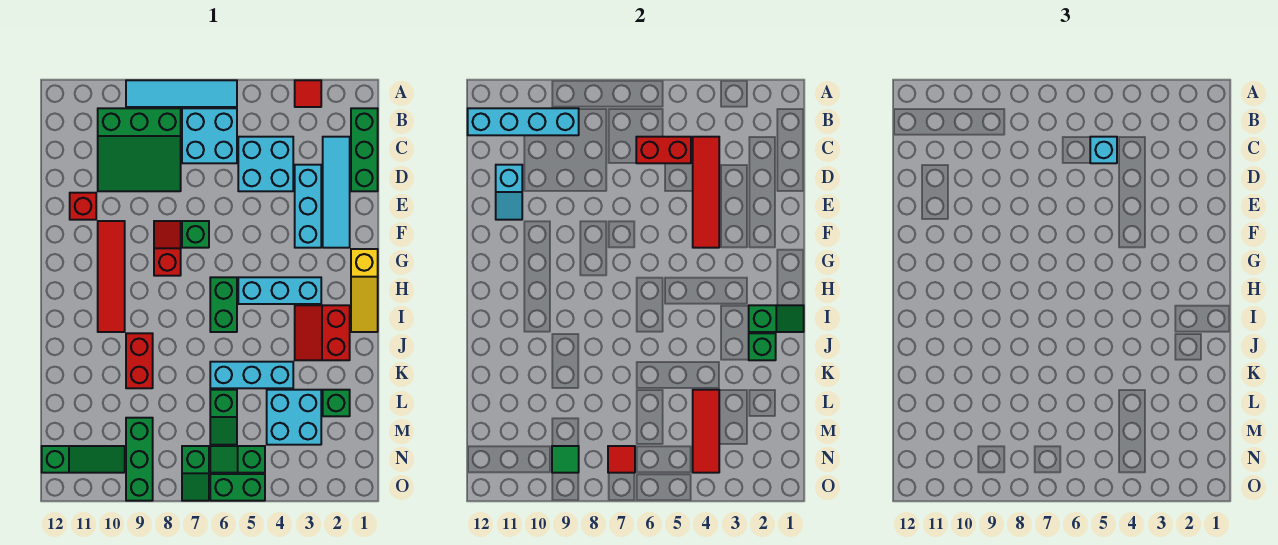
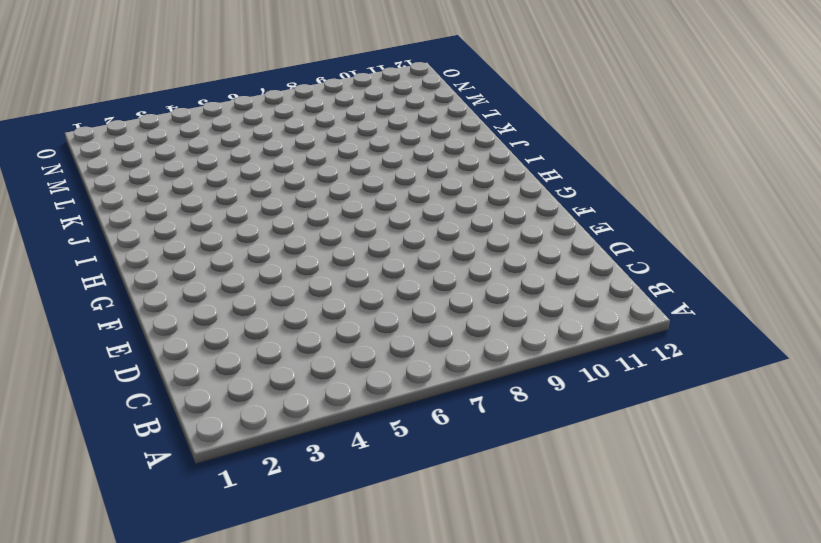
none -> red tile A3 level 1
none -> cyan tile A6:A9 level 1
none -> green brick B1:D1 level 1
none -> cyan brick B6:C7 level 1

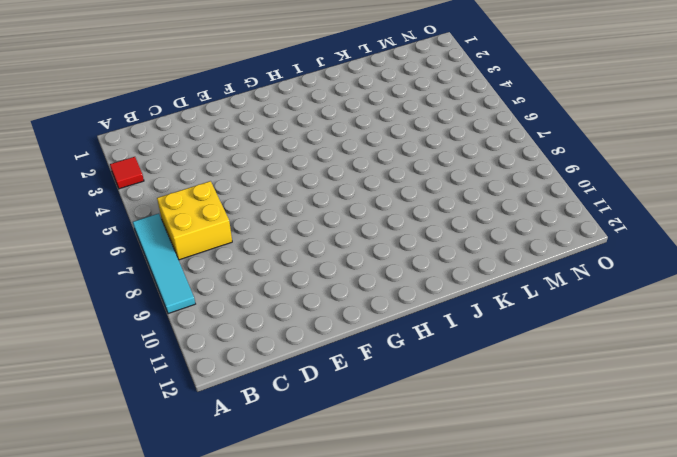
yellow brick B6:C7 level 1 -> cyan brick B6:C7 level 1
none -> green brick B1:D1 level 1
none -> green slope B8:D10 level 1 top B
none -> cyan tile C2:F2 level 1
none -> cyan brick C4:D5 level 1

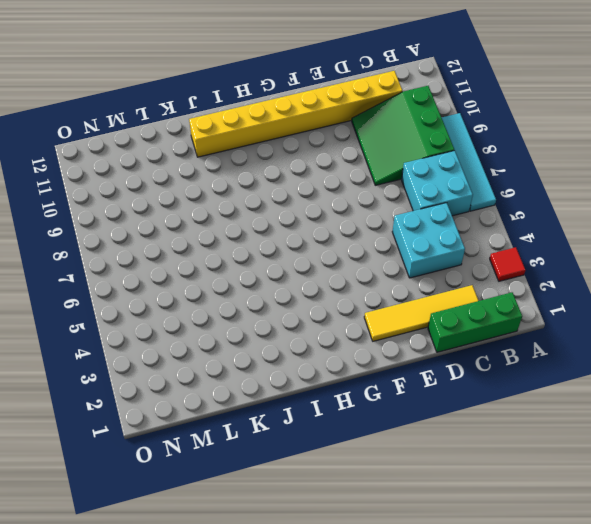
yellow tile C2:F2 level 1 -> cyan tile C2:F2 level 1
yellow brick C11:J11 level 1 -> red brick E11 level 1
none -> cyan brick D3:F3 level 1
none -> green brick F7 level 1
none -> red slope F8:G8 level 1 top G
none -> red tile F10:I10 level 1

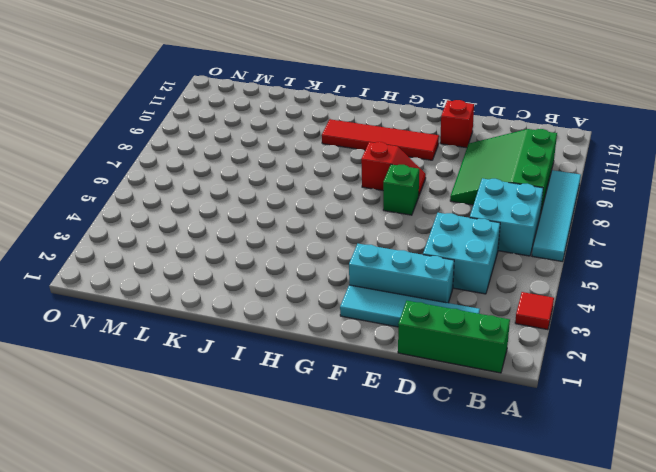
none -> yellow slope G1:I1 level 1 top G
none -> cyan brick H3:H5 level 1
none -> green brick H6:I6 level 1
none -> red slope I2:J3 level 1 top 2

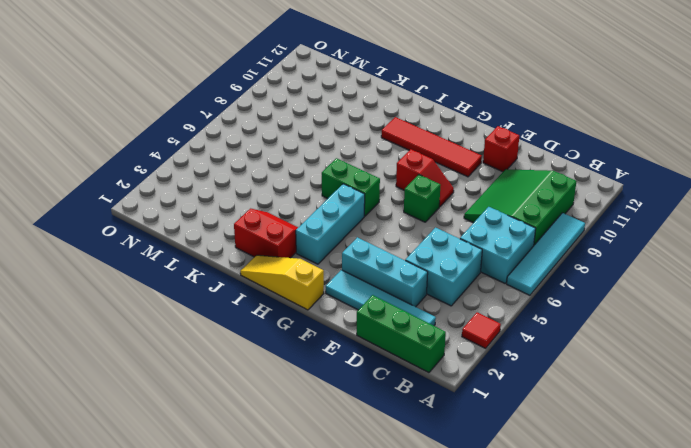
none -> red brick J9:K9 level 1
none -> cyan brick K4:K6 level 1
none -> green brick L2 level 1
none -> cyan brick L3:M4 level 1

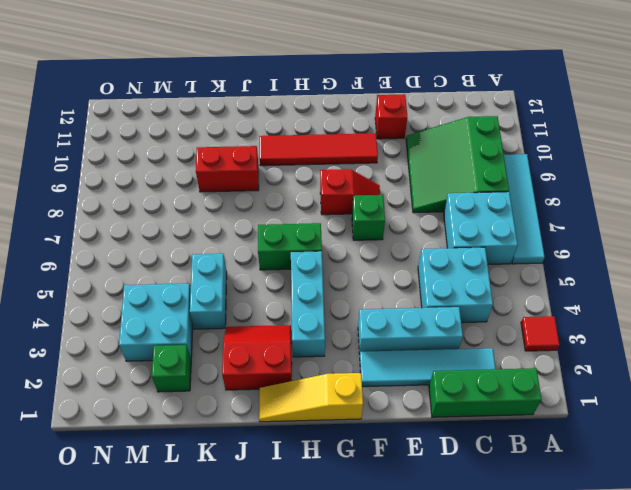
cyan brick K4:K5 level 1 -> cyan brick K4:K6 level 1
none -> green slope L6:M6 level 1 top L
none -> green brick M9:O9 level 1
none -> green slope N5:N6 level 1 top 5
none -> green slope N7:O7 level 1 top N

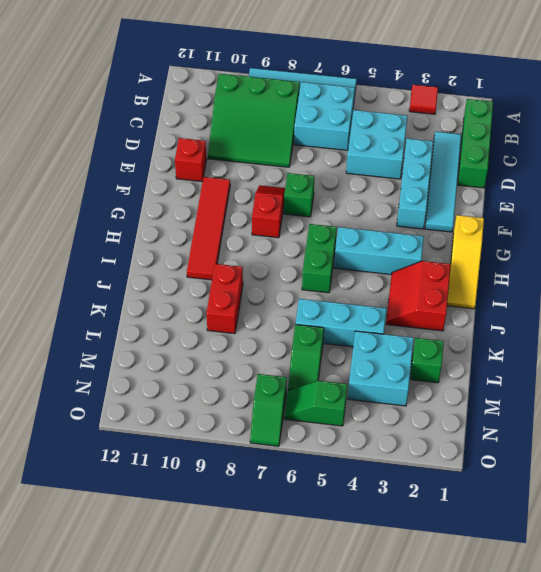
none -> green brick M9:O9 level 1
none -> green slope N10:N12 level 1 top 12
none -> green brick O5:O6 level 1
none -> cyan brick B9:B12 level 2

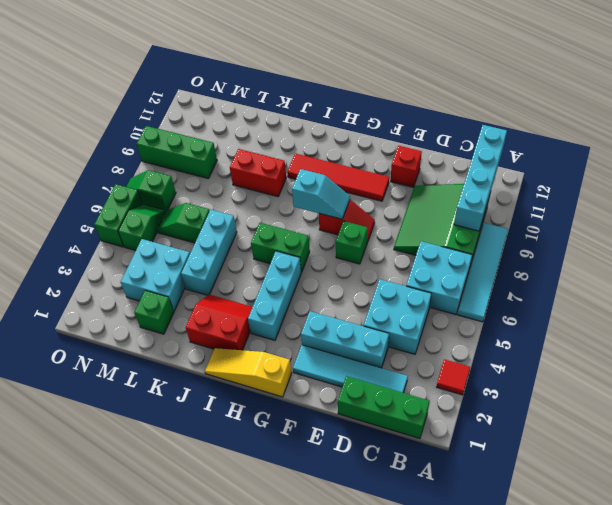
cyan slope G8:H8 level 2 top H -> cyan slope D11:E11 level 2 top D
none -> green slope N10:N12 level 1 top 12
none -> red tile C4:F4 level 2
none -> red brick C5:C6 level 2
none -> green slope I1:I2 level 2 top 2

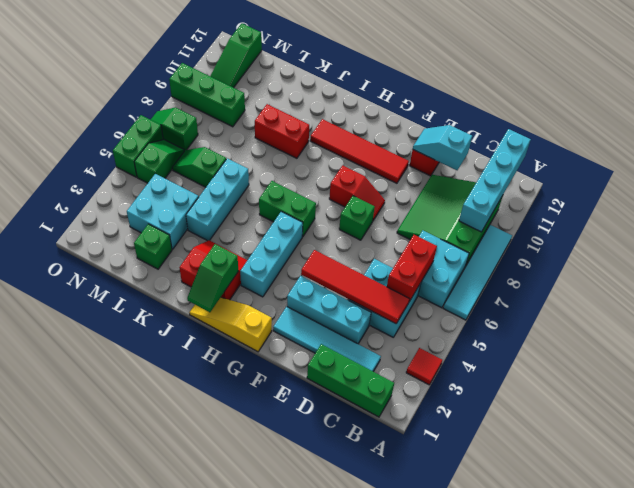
none -> green brick J2 level 2
none -> red tile L4:N4 level 2
none -> red tile N7 level 2
none -> green tile N9 level 2

